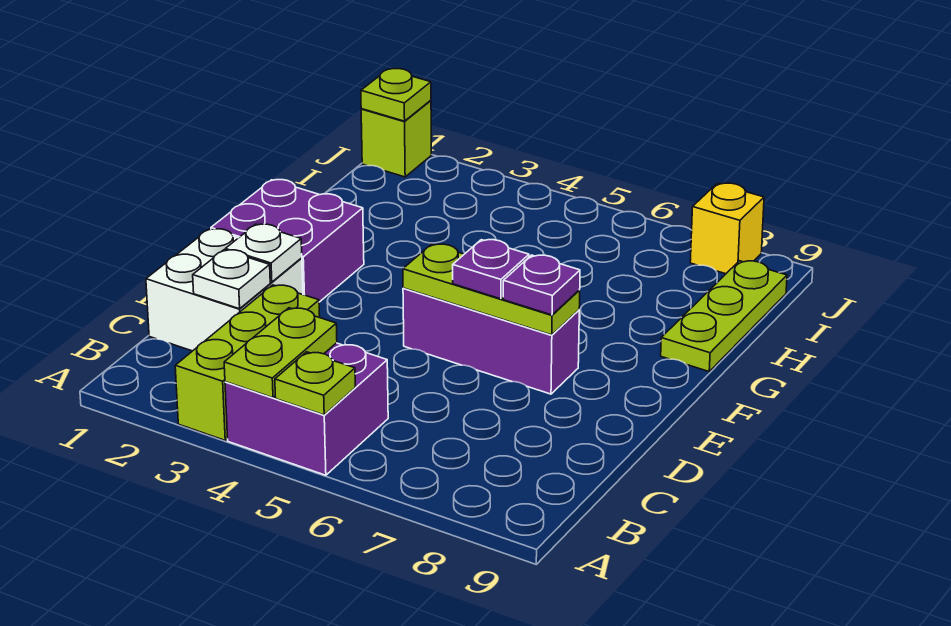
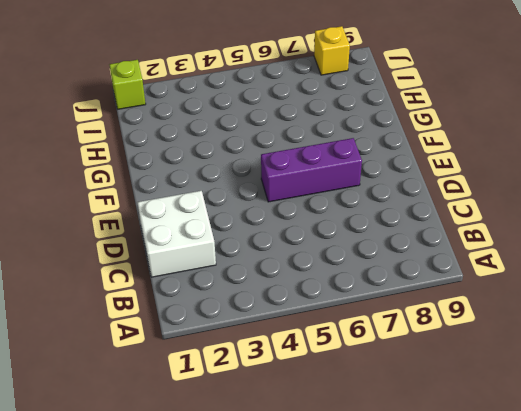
none -> lime brick A3:C3 level 1
none -> purple brick A4:B5 level 1
none -> purple brick E1:F2 level 1

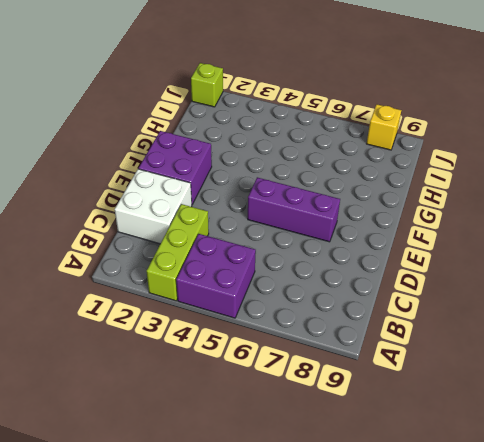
none -> lime plate G9:I9 level 1
none -> lime plate A4:B4 level 2
none -> lime plate A5 level 2

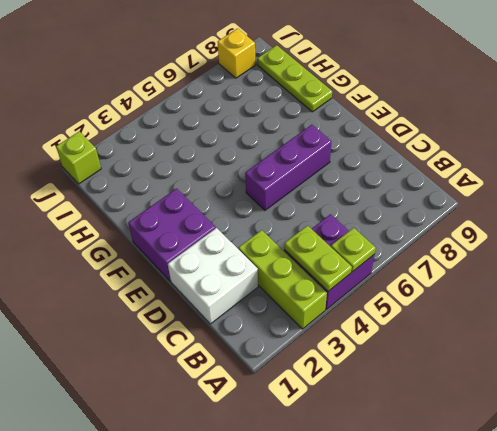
none -> white plate C2 level 2
none -> white plate D2 level 2
none -> lime plate E5:E7 level 2

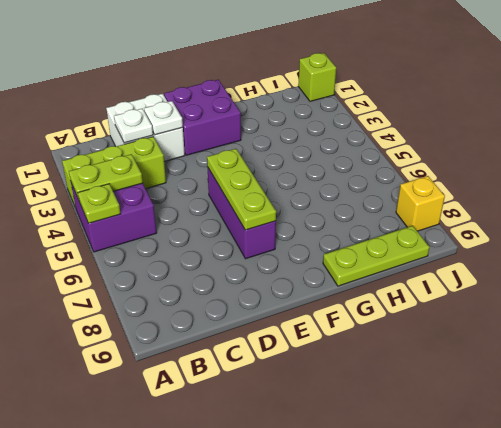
none -> lime plate J1 level 2
none -> purple plate E6 level 3
none -> purple plate E7 level 3

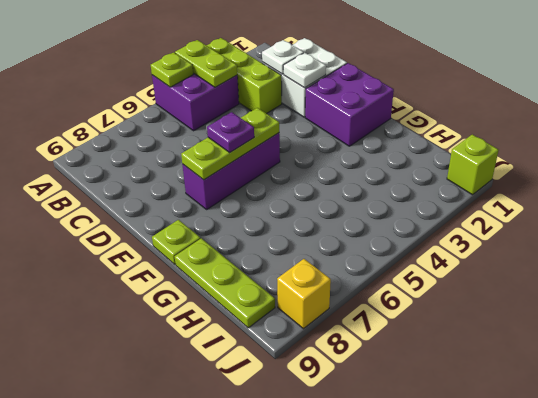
lime plate F9 level 1 -> lime plate J1 level 2
none -> purple plate E7 level 3

